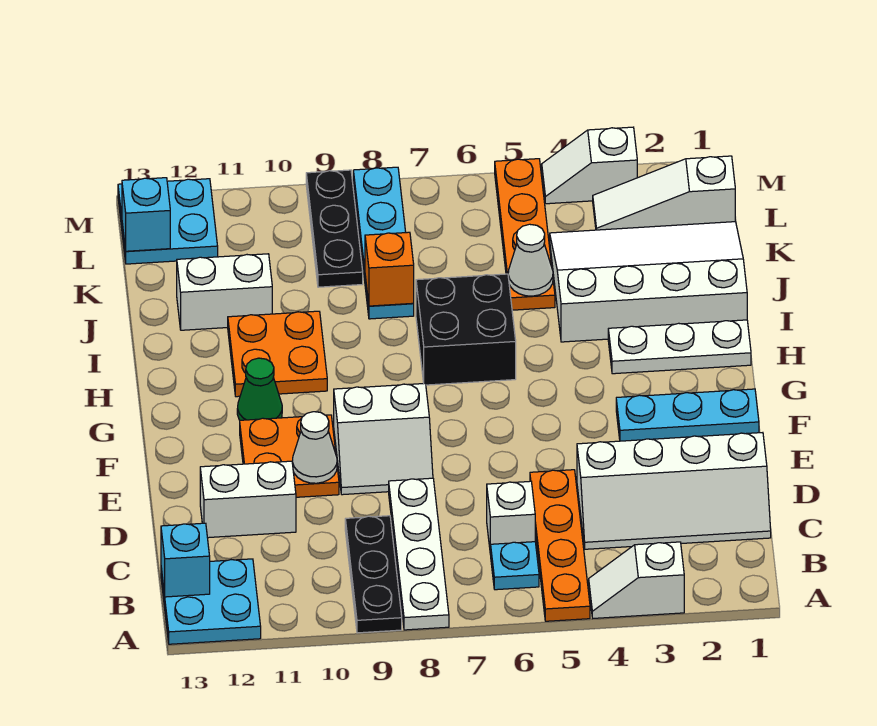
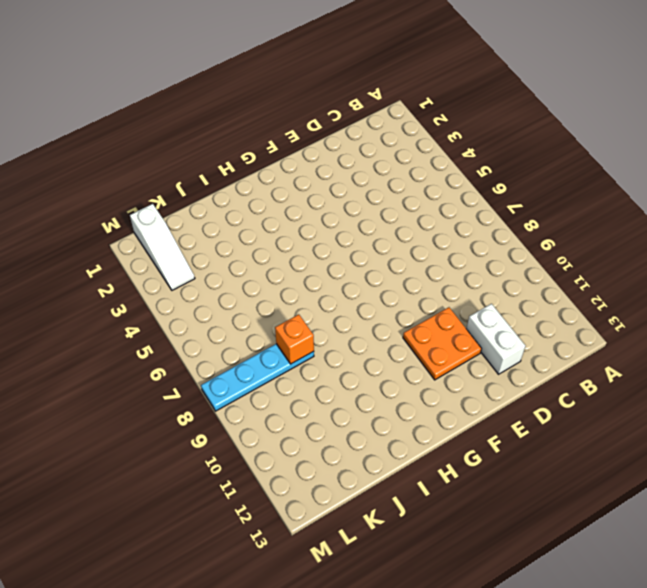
none -> white slope A3:A4 level 1 top 3
none -> orange plate A5:D5 level 1
none -> white plate A8:D8 level 1

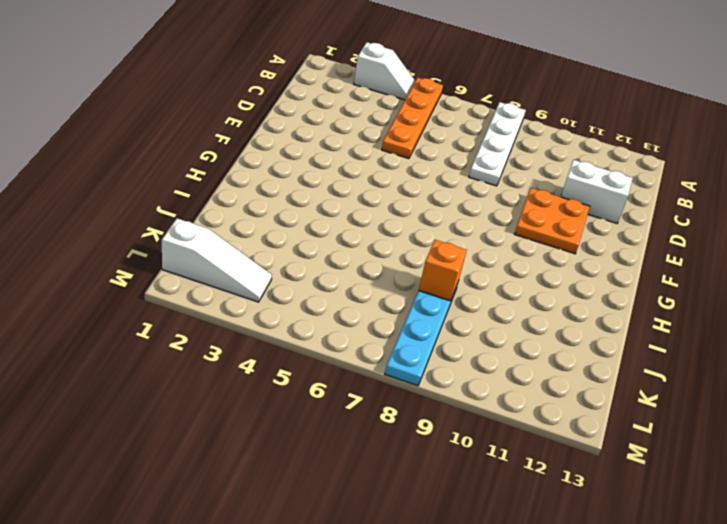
none -> black plate A9:C9 level 1
none -> cyan plate A12:B13 level 1
none -> cyan plate B6 level 1

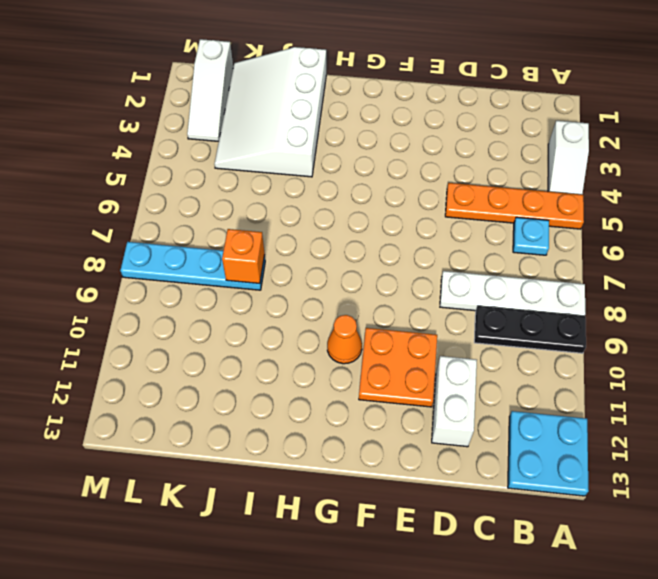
orange cone G10 level 1 -> none
none -> white slope C1:D4 level 1 top D
none -> white brick C6 level 1
none -> white slope E8:F9 level 1 top F

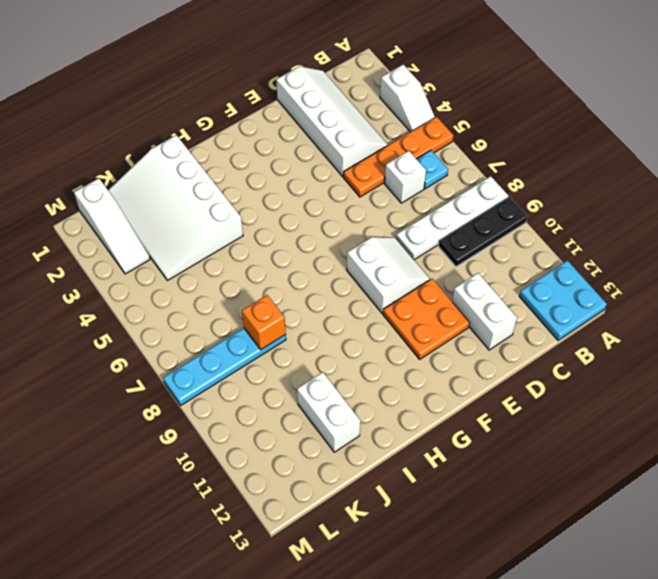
none -> cyan plate F1:F3 level 1
none -> green cone G11 level 1
none -> white plate H1:H3 level 1

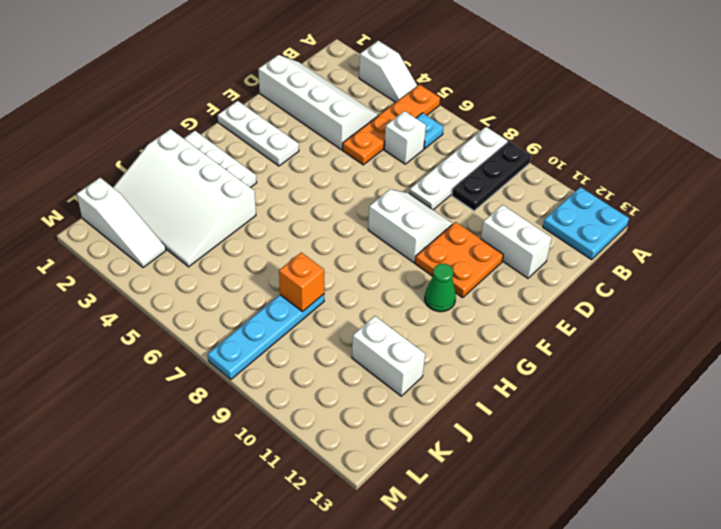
white plate F1:F3 level 1 -> cyan plate F1:F3 level 1
none -> black brick H6:I7 level 1
none -> orange plate H10:I11 level 1
none -> orange plate J5:M5 level 1

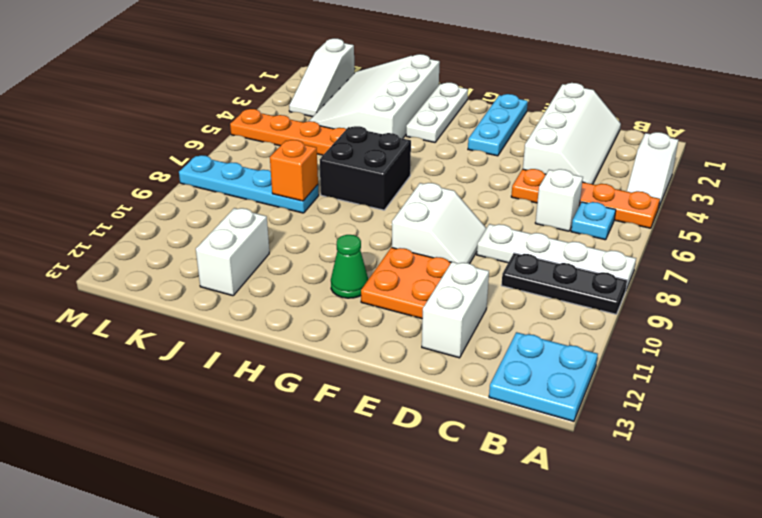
none -> orange plate H10:I11 level 1
none -> black plate K9:M9 level 1
none -> cyan plate L12:M13 level 1

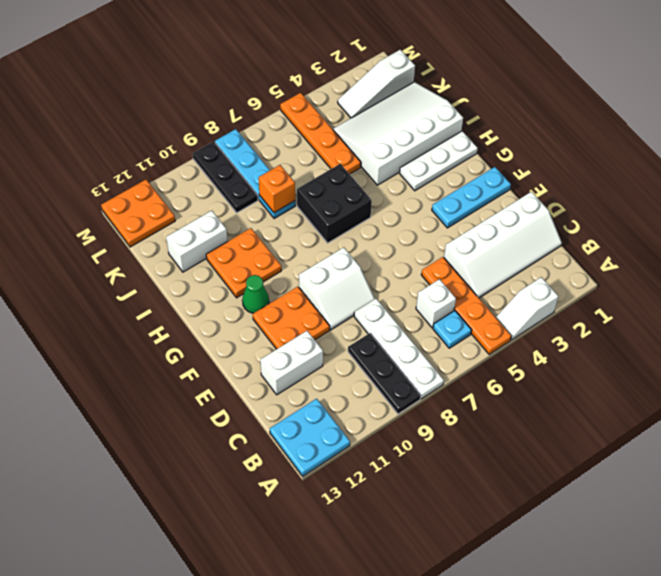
orange plate L12:M13 level 1 -> cyan plate L12:M13 level 1
none -> white slope M3:M4 level 1 top 3
none -> cyan brick B13 level 2
none -> white cone E10 level 2

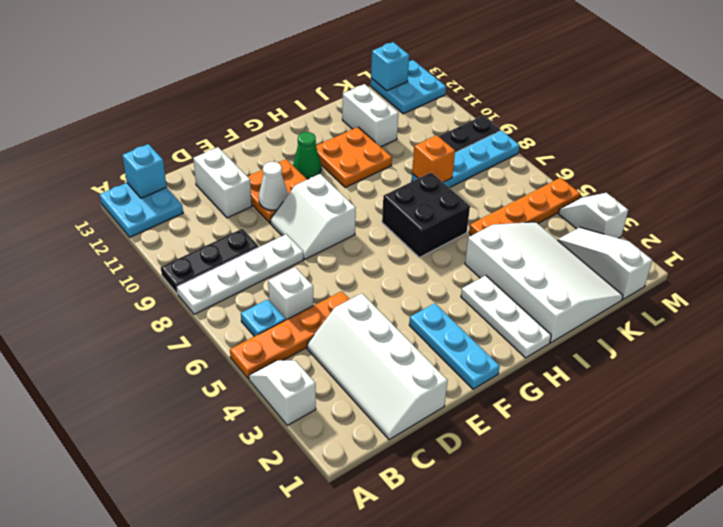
none -> white cone J5 level 2

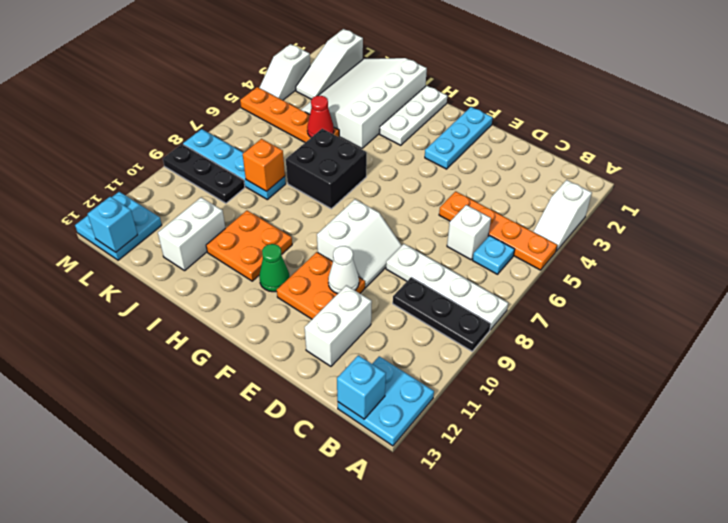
red cone J5 level 2 -> white cone J5 level 2
none -> white slope C1:D4 level 1 top D

